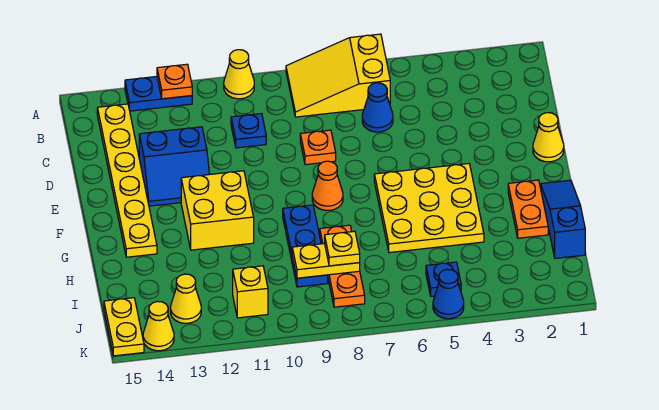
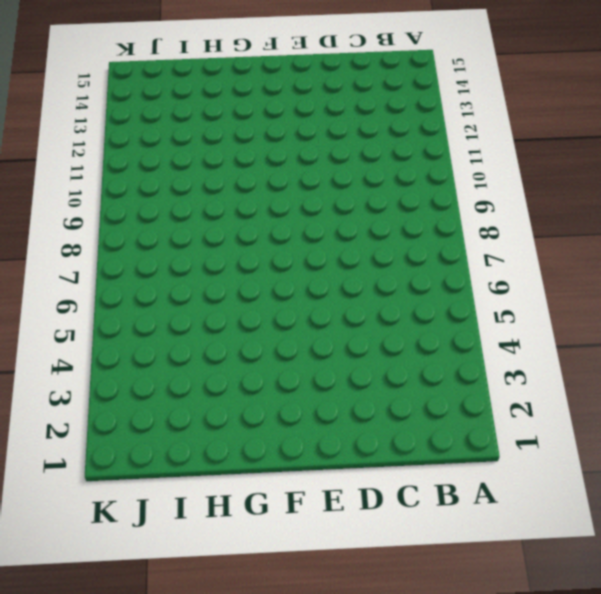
none -> yellow slope A6:B8 level 1 top 6
none -> yellow cone A10 level 1
none -> blue plate A12:A13 level 1

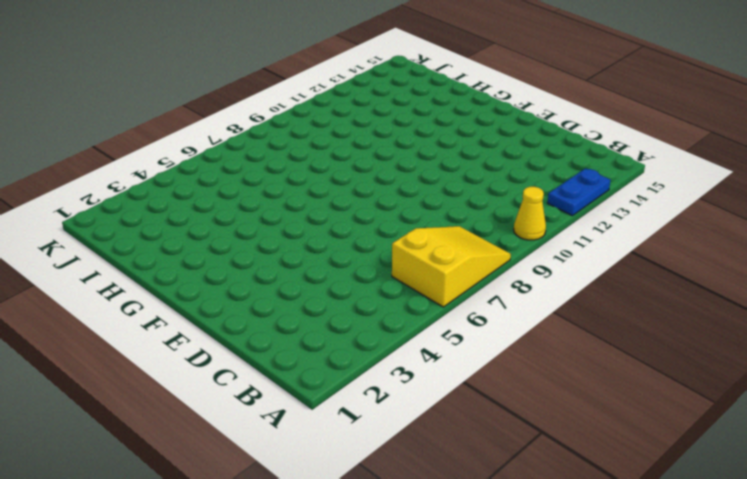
none -> yellow plate B14:G14 level 1
none -> blue cone C6 level 1
none -> blue plate C10 level 1

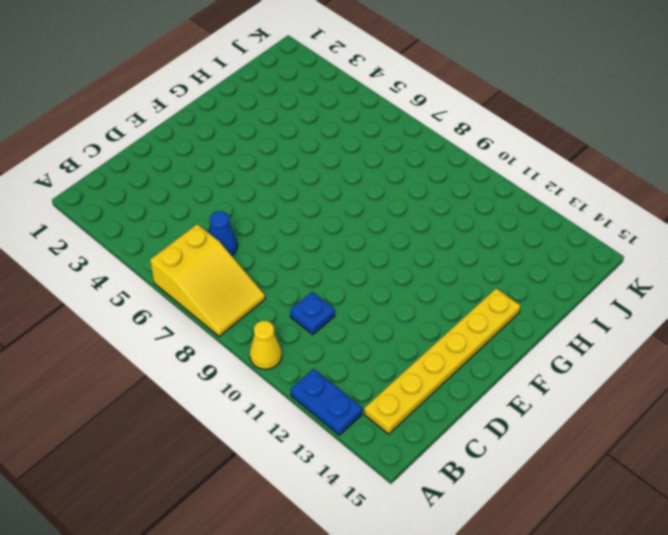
none -> orange plate D8 level 1
none -> blue slope D12:E13 level 1 top D
none -> yellow cone E1 level 1

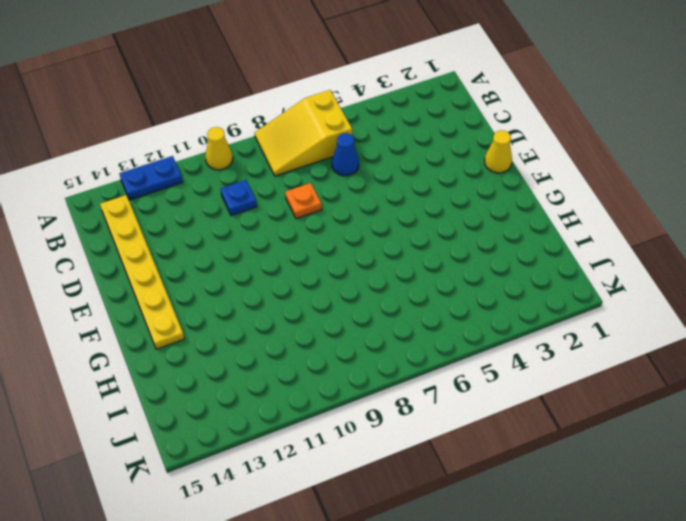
none -> blue slope D12:E13 level 1 top D
none -> yellow plate F4:H6 level 1
none -> orange cone F8 level 1

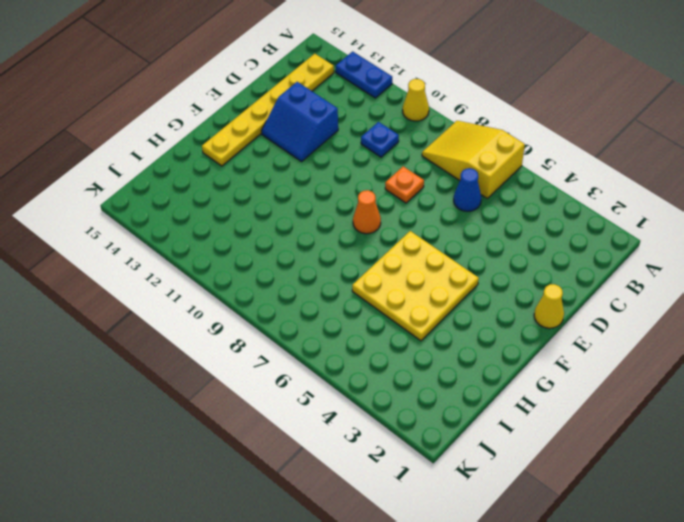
none -> yellow brick F11:G12 level 1
none -> blue slope G1:I1 level 1 top I
none -> orange plate G2:H2 level 1

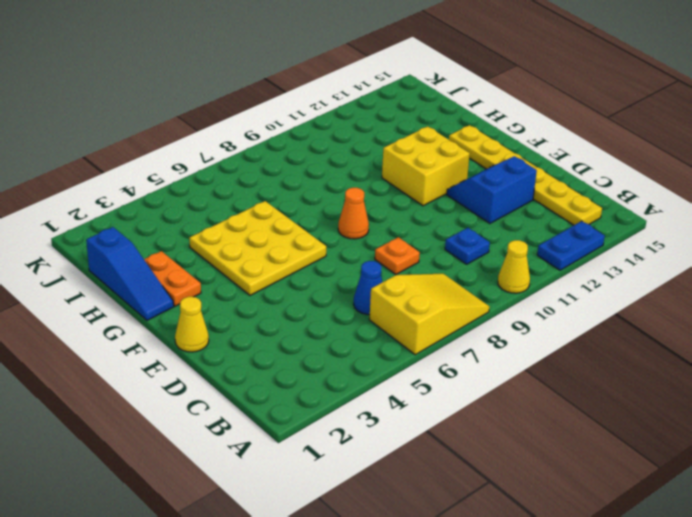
none -> blue plate G9:I9 level 1
none -> orange plate H8:J8 level 1
none -> blue plate J5 level 1

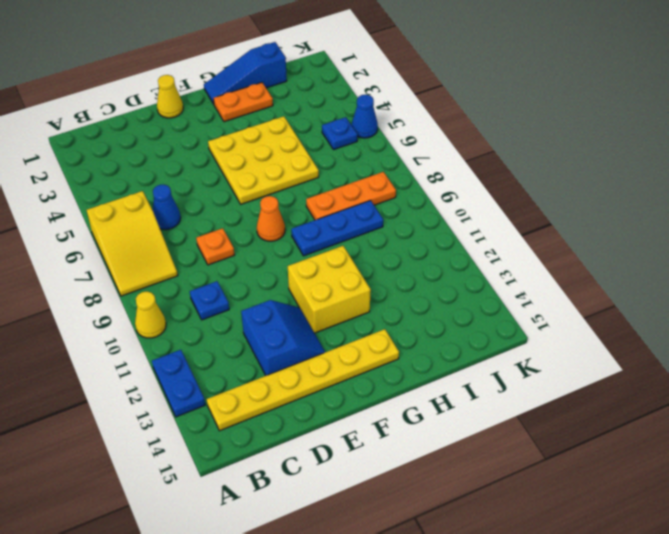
none -> yellow brick J11 level 1
none -> yellow cone J13 level 1
none -> yellow plate J15:K15 level 1

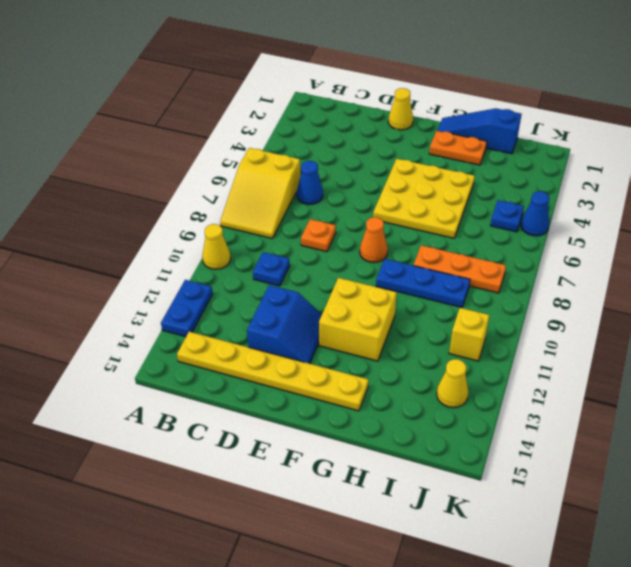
none -> yellow plate J15:K15 level 1
none -> yellow cone K14 level 1
none -> orange plate A12 level 2

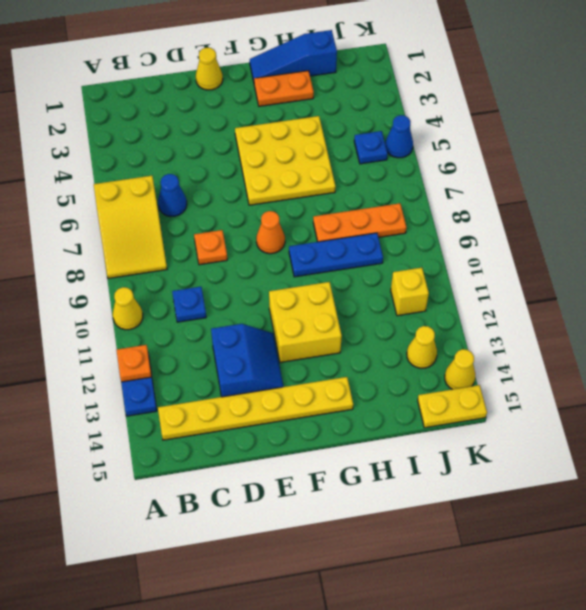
none -> yellow plate I8:I9 level 2
none -> yellow plate I8 level 3

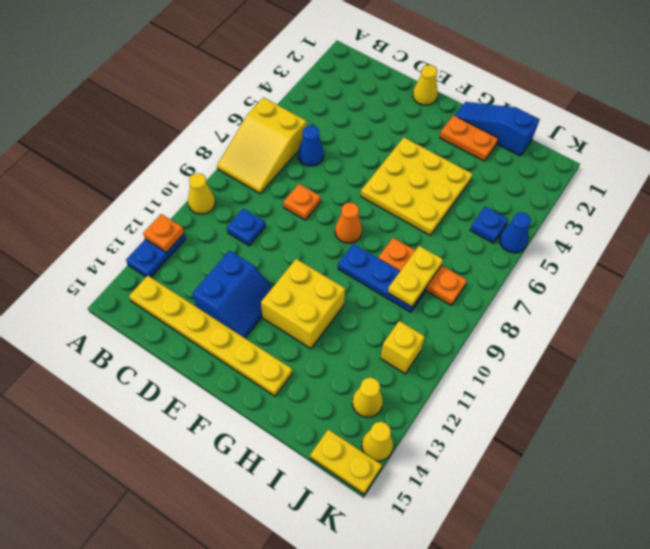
none -> yellow plate I8 level 3

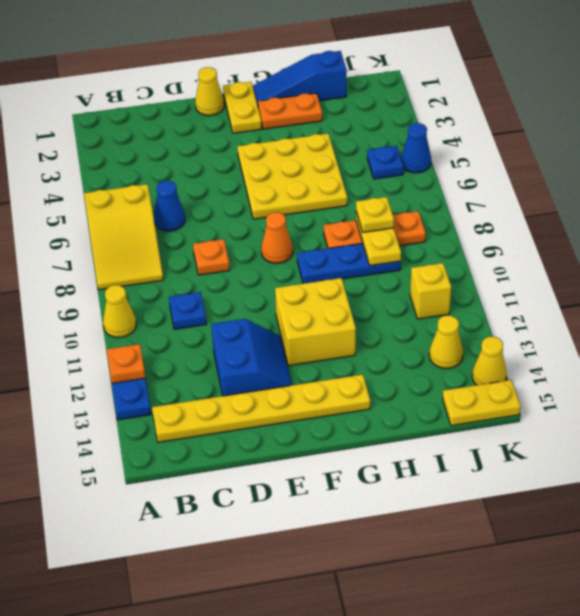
yellow plate F1:F2 level 1 -> none

